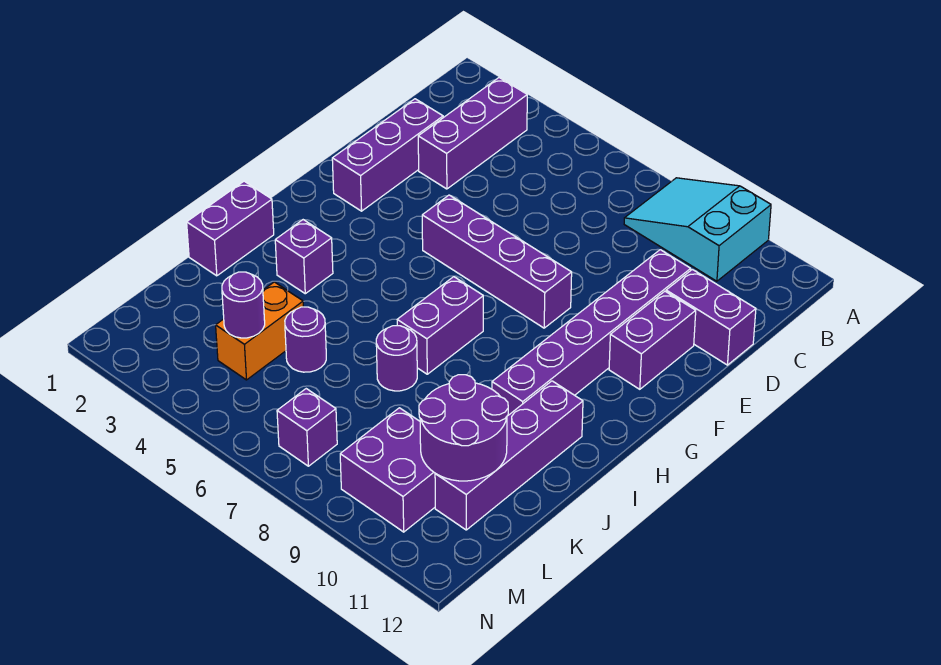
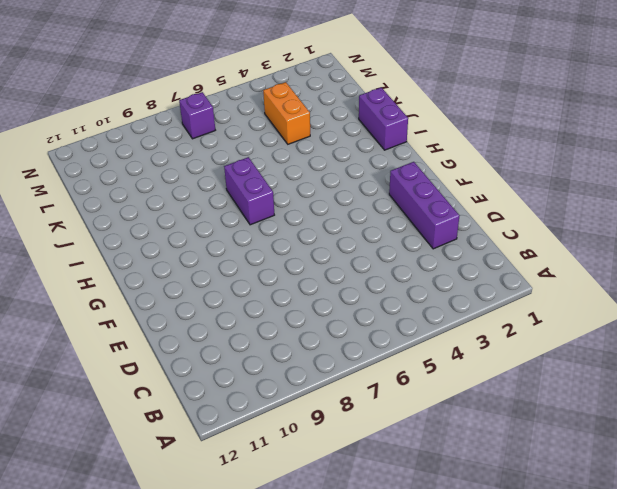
none -> cyan slope A8:B10 level 1 top 10
none -> purple brick B3:D3 level 1
none -> purple brick D10:I10 level 1

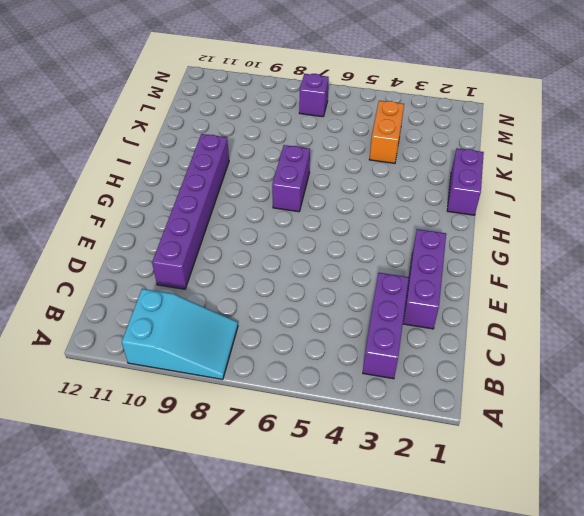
none -> purple brick D11:D12 level 1
none -> purple brick E11:F11 level 1
none -> purple brick F5:F8 level 1

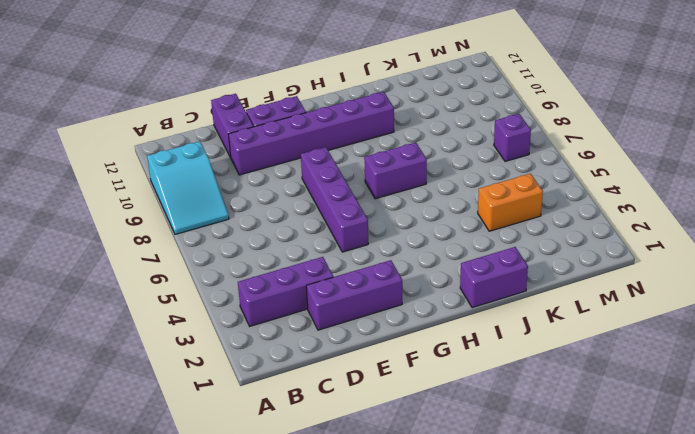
none -> purple brick I3 level 1
none -> purple brick I11:L11 level 1
none -> purple round brick J7 level 1

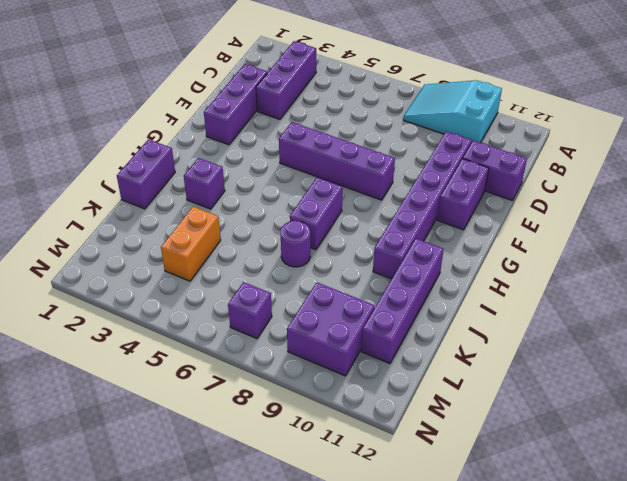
none -> purple round brick K5 level 1
none -> purple round brick K10:L11 level 2
none -> purple round brick L4 level 2

